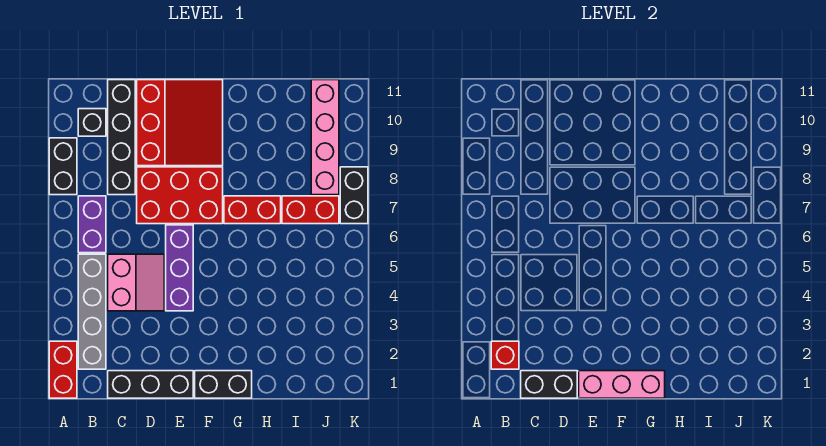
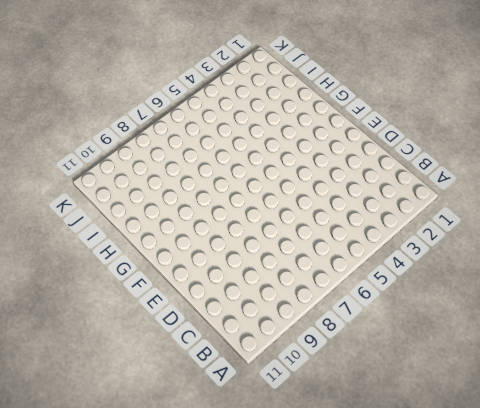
none -> red brick A1:A2 level 1
none -> black brick A8:A9 level 1
none -> grey brick B2:B5 level 1

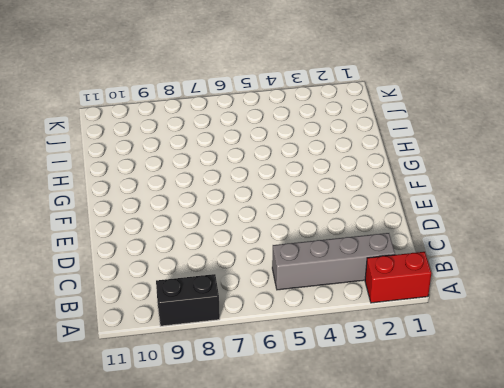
none -> purple brick B6:B7 level 1
none -> black brick B10 level 1
none -> black brick C1:E1 level 1

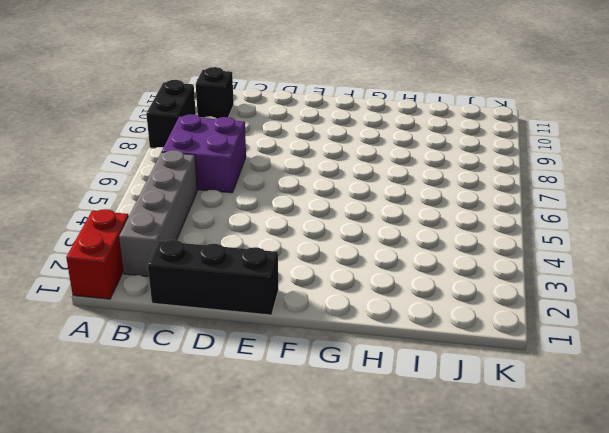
purple brick B6:C7 level 1 -> purple brick B6:B7 level 1
none -> pink slope C4:D5 level 1 top C
none -> black brick C8:C11 level 1
none -> red brick D7:F8 level 1

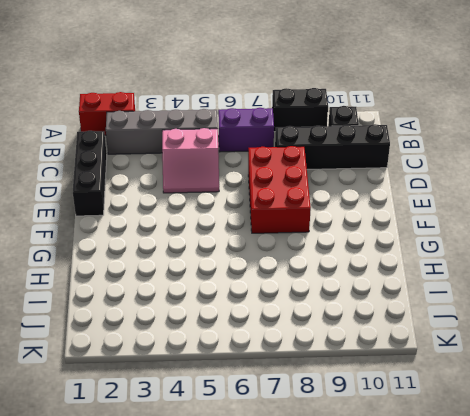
none -> red slope D9:F11 level 1 top D
none -> purple brick E4:E6 level 1
none -> black brick F1:G1 level 1

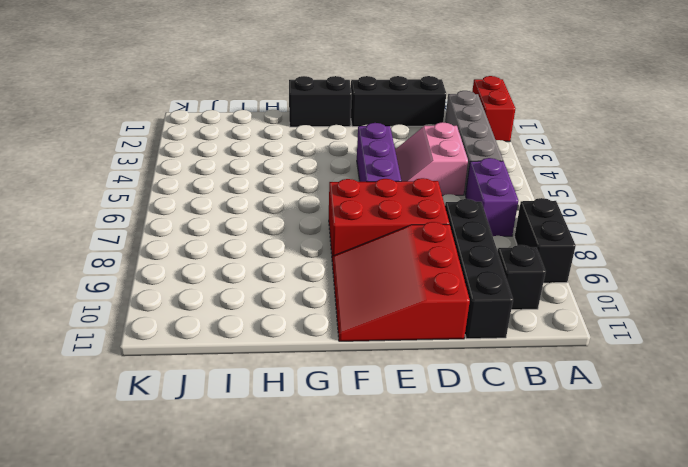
none -> red brick G7:H7 level 1
none -> red brick I7:J7 level 1
none -> pink brick J8:J11 level 1

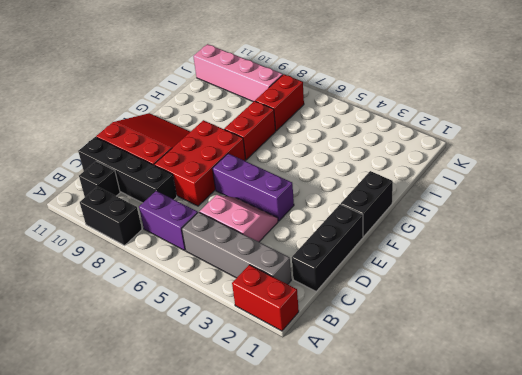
none -> black brick K7:K8 level 1
none -> red brick B2 level 2
none -> black brick C1:D1 level 2

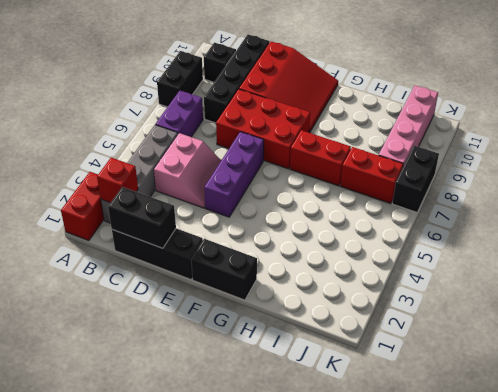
none -> pink brick E1:G1 level 2

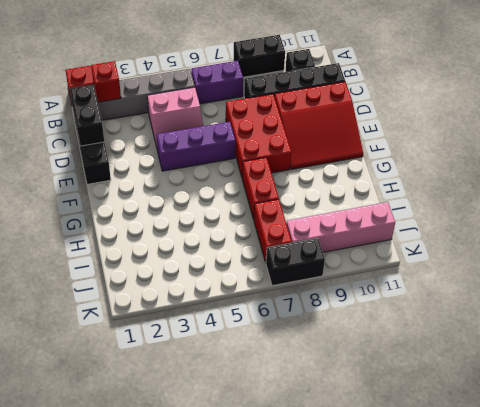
none -> black brick F1:G1 level 1
none -> pink brick E1:G1 level 2

